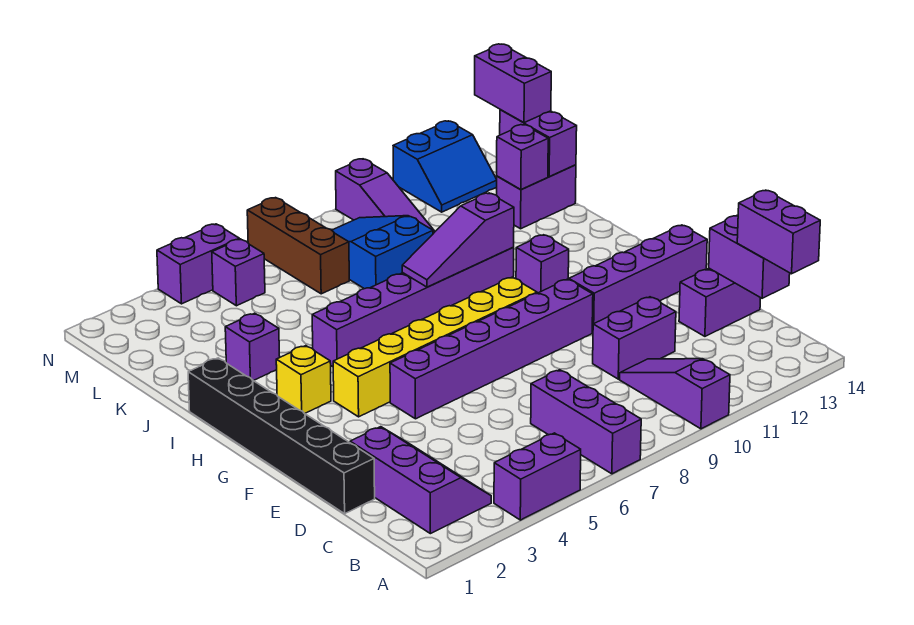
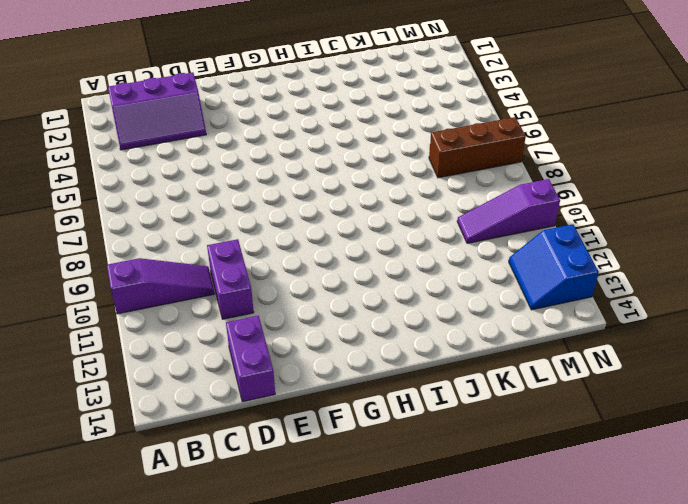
none -> purple brick A4:A5 level 1
none -> purple brick A7:C7 level 1
none -> black brick D1:I1 level 1

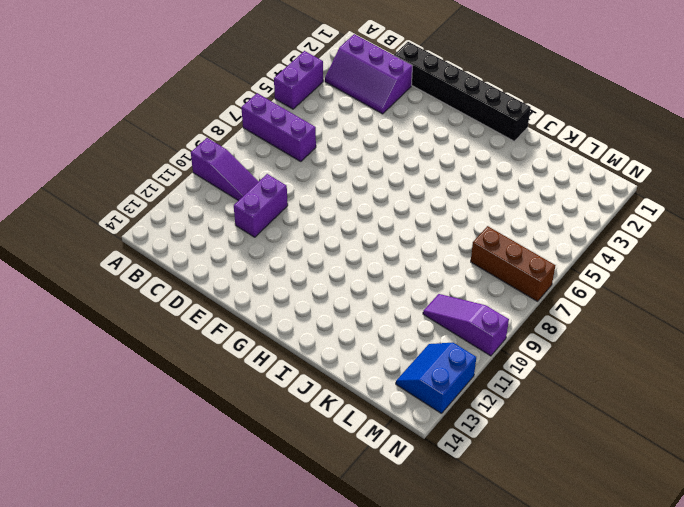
none -> purple brick D13:D14 level 1
none -> purple brick F5:F10 level 1
none -> purple brick F11:F14 level 1

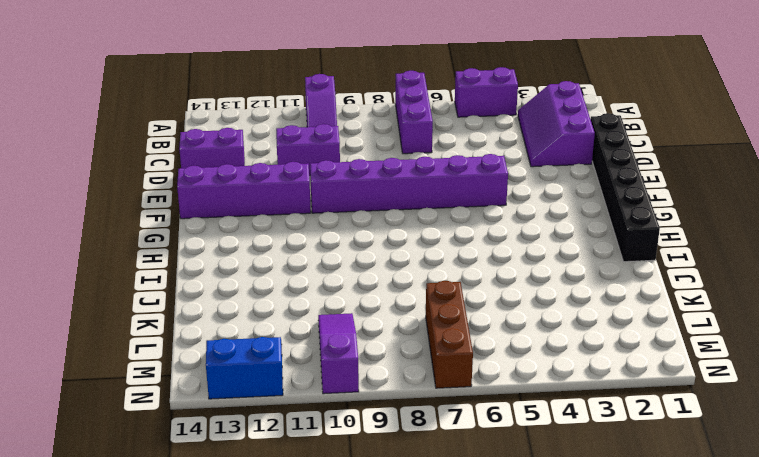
none -> yellow brick G4:G9 level 1
none -> yellow brick H3 level 1
none -> purple brick H11 level 1

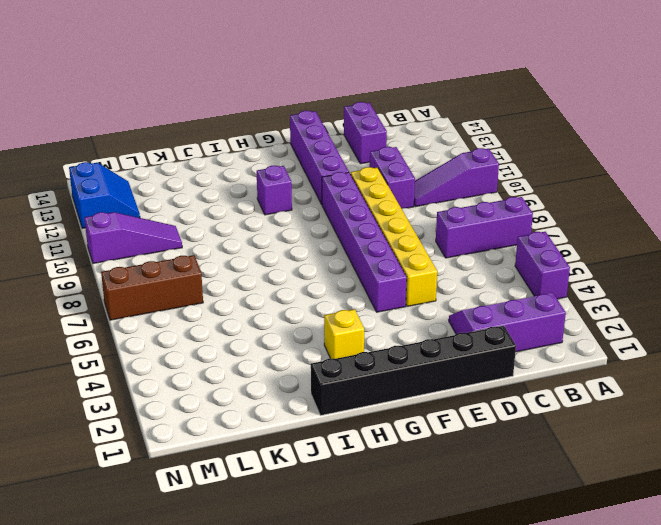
yellow brick E5:E10 level 1 -> yellow brick G4:G9 level 1
none -> purple brick I5:I10 level 1
none -> purple brick J3 level 1
none -> blue slope K8:M9 level 1 top K

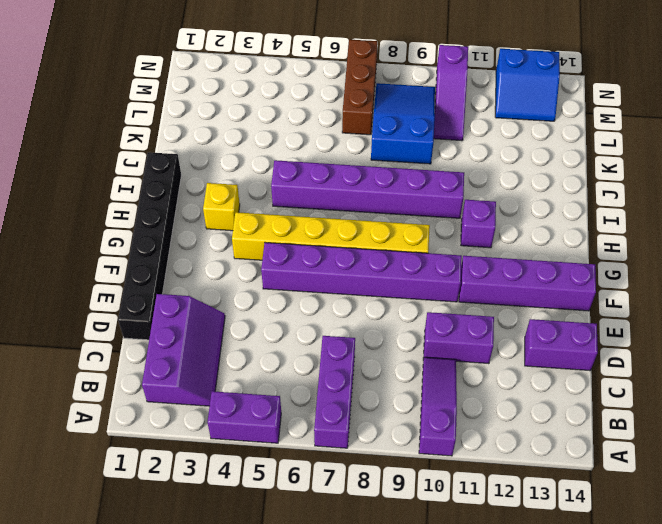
none -> purple brick J3 level 1
none -> purple brick K13:K14 level 1
none -> purple brick M5 level 1

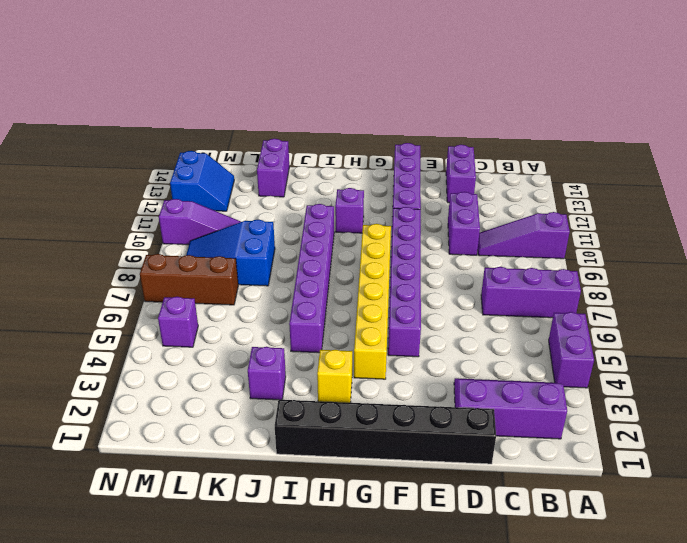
none -> purple brick N4:N5 level 1
none -> purple brick C14:D14 level 2
none -> purple slope I8:I10 level 2 top 10

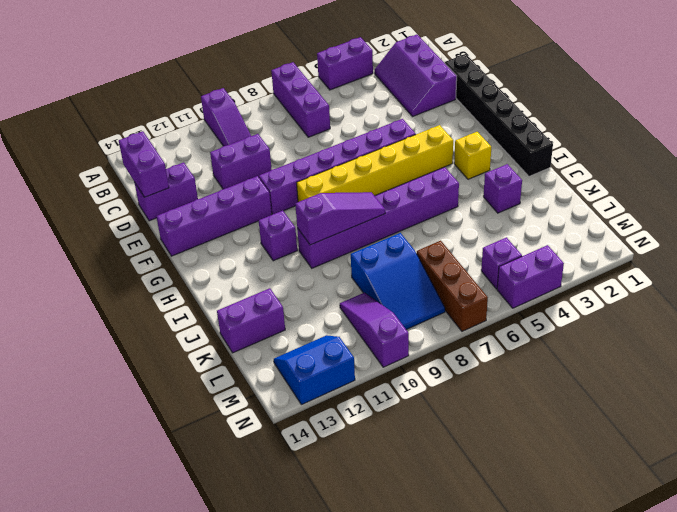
none -> purple brick K13 level 2
none -> purple brick K14:L14 level 2
none -> purple brick B14:C14 level 3

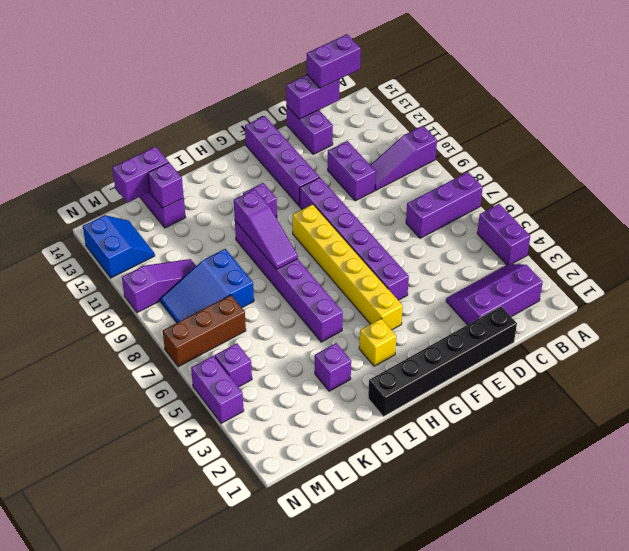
none -> purple brick L14:M14 level 3

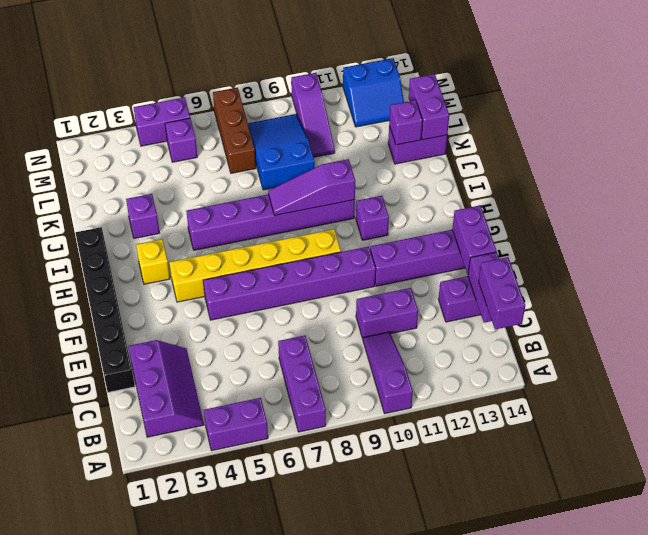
purple brick E14:F14 level 2 -> purple brick L14:M14 level 3

